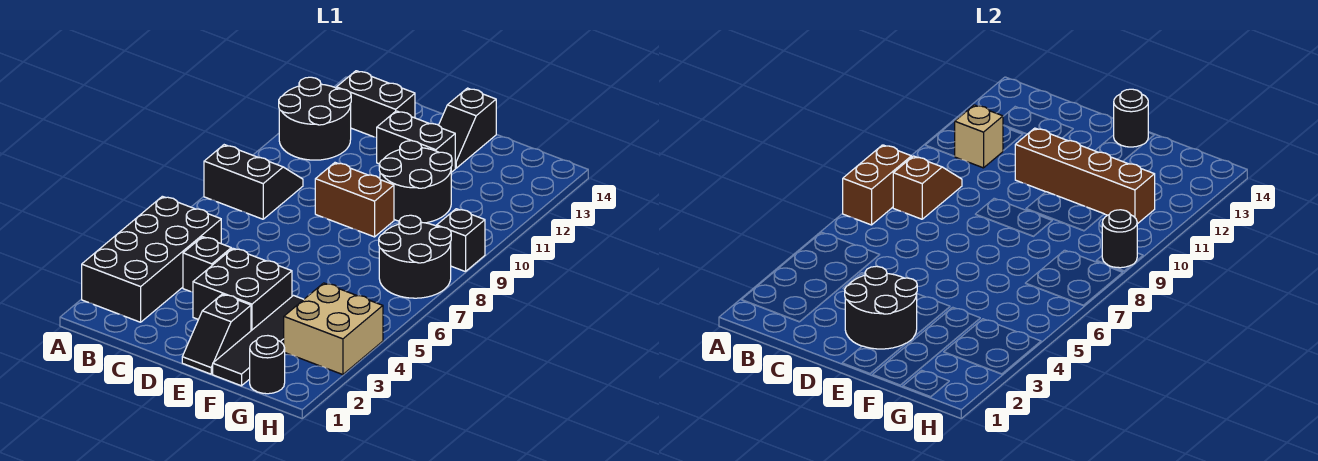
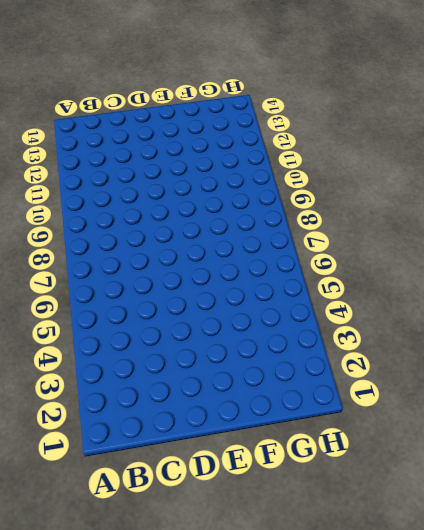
none -> black brick A2:B5 level 1
none -> black slope A8:B9 level 1 top 8
none -> black round brick A11:B12 level 1

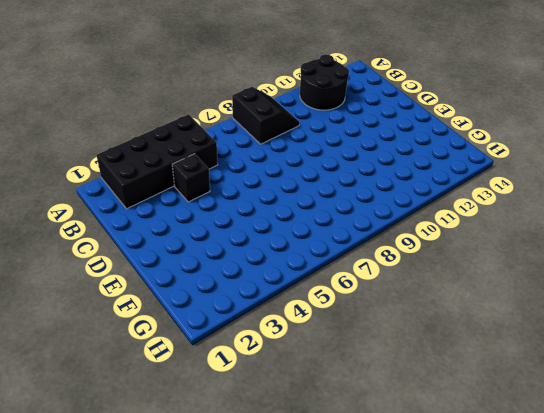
none -> black brick B13:C13 level 1
none -> black brick D3:E4 level 1
none -> brown brick D9:E9 level 1

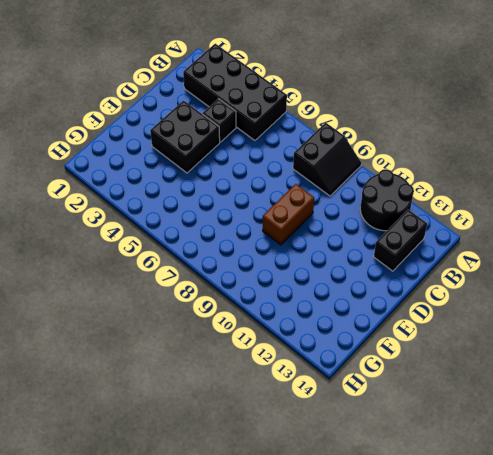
none -> black brick D12:E12 level 1
none -> black slope E1:E2 level 1 top 2
none -> black round brick E10:F11 level 1

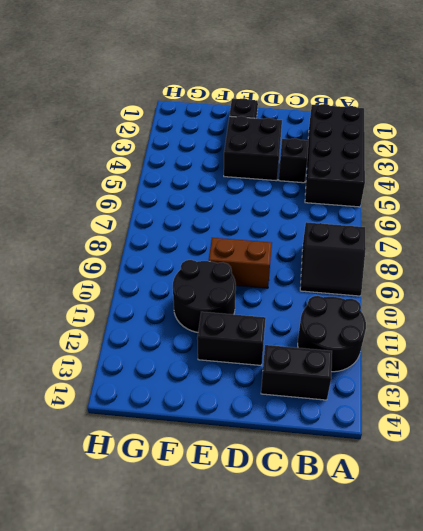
none -> black slope E13:E14 level 1 top 14
none -> black tile F1:F4 level 1
none -> black round brick G1 level 1

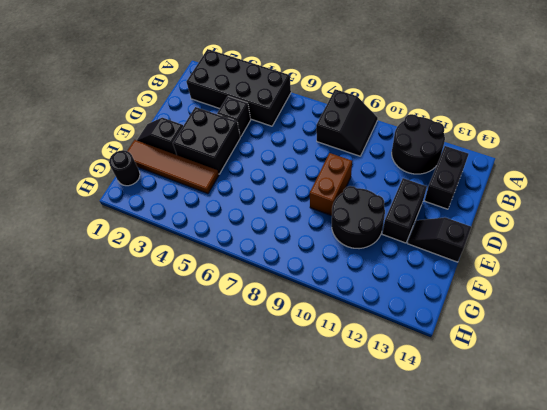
brown tile F1:F4 level 1 -> black tile F1:F4 level 1
none -> tan brick G3:H4 level 1
none -> black round brick G7:H8 level 1
none -> black brick H9 level 1

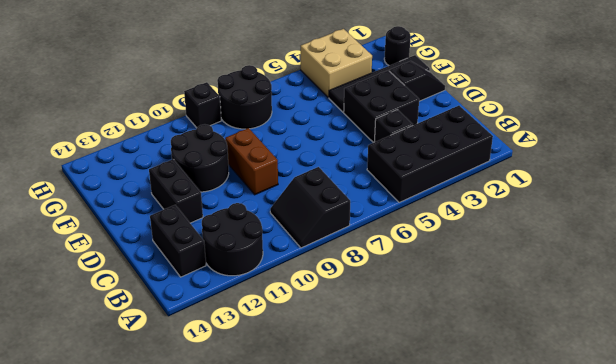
none -> black slope E13:E14 level 1 top 14
none -> brown brick A7:A8 level 2
none -> brown slope B8:B9 level 2 top 8

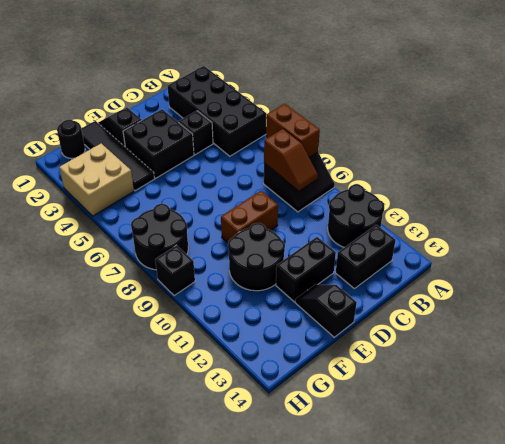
none -> tan brick B11 level 2
none -> black round brick D2:E3 level 2
none -> brown brick D11:G11 level 2

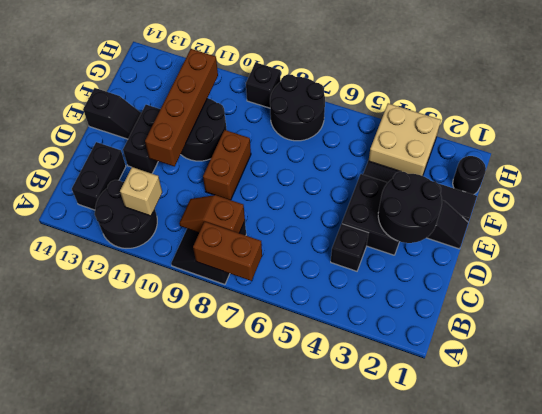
none -> black brick A2:B5 level 1
none -> black round brick E14 level 2
none -> black round brick H9 level 2

